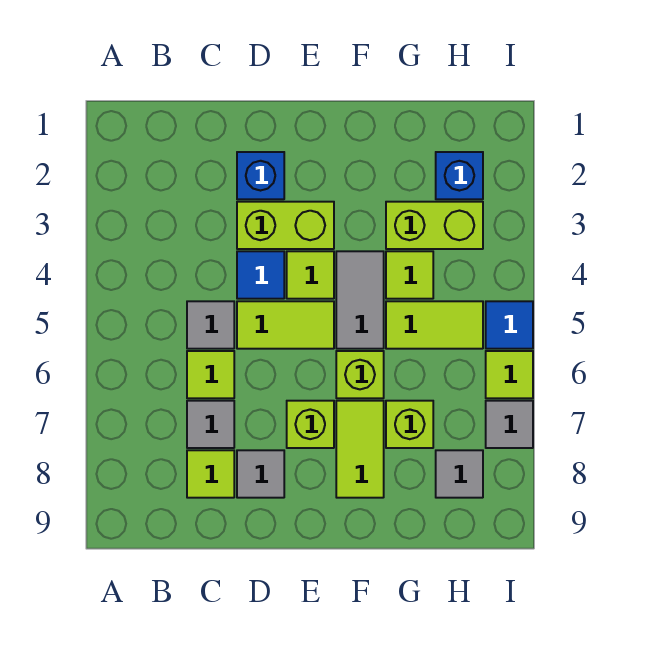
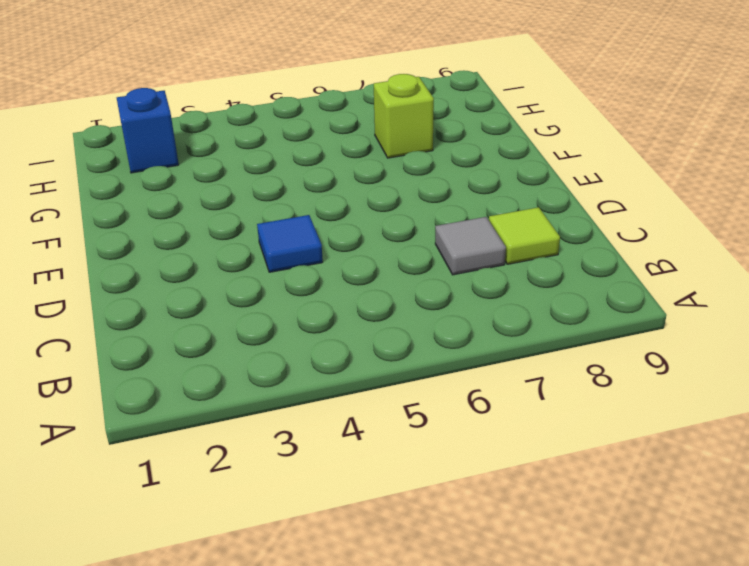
none -> grey tile C5 level 1
none -> lime tile C6 level 1
none -> blue brick D2 level 1

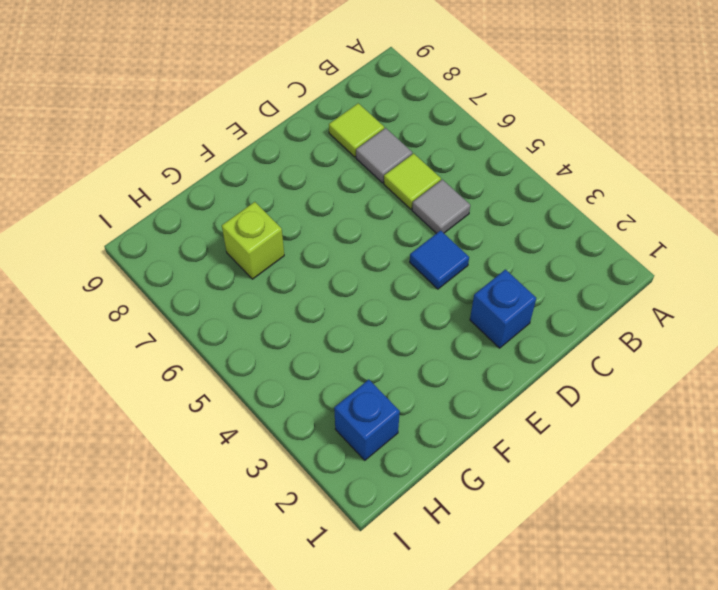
none -> lime brick D3:E3 level 1
none -> lime tile D5:E5 level 1
none -> grey tile D8 level 1

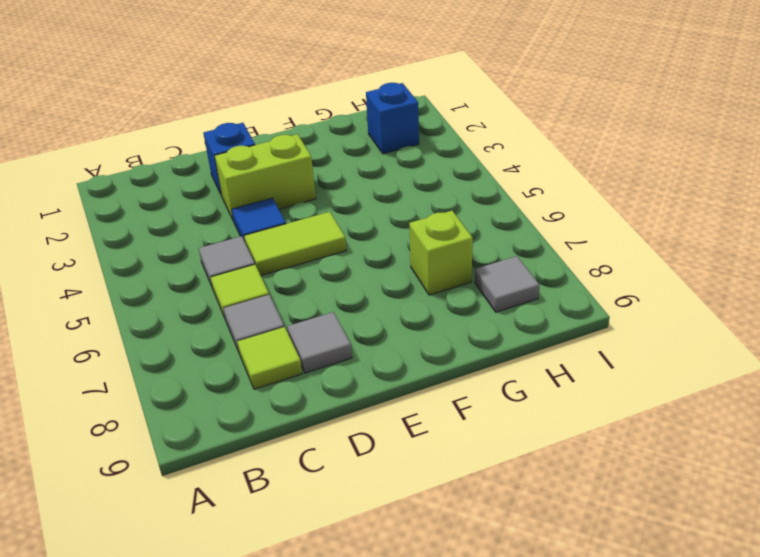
none -> lime tile E4 level 1
none -> lime brick E7 level 1
none -> grey tile F4:F5 level 1

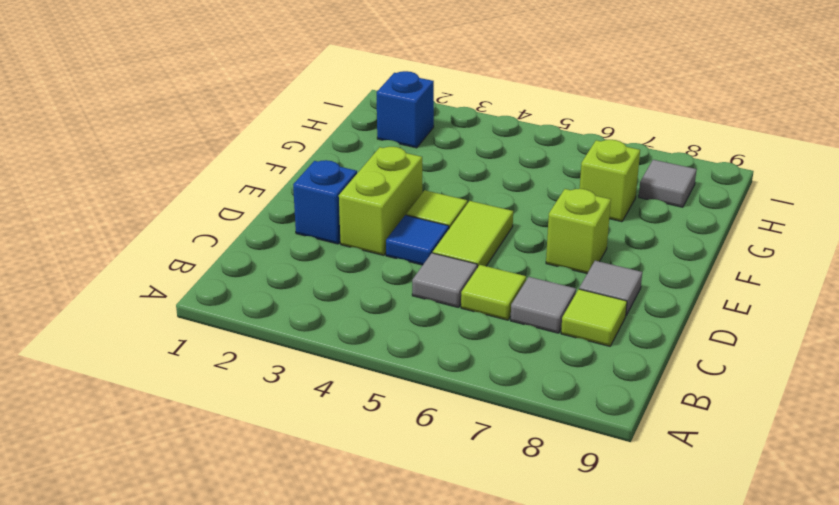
none -> grey tile F4:F5 level 1
none -> lime brick F6 level 1
none -> lime tile F7:F8 level 1

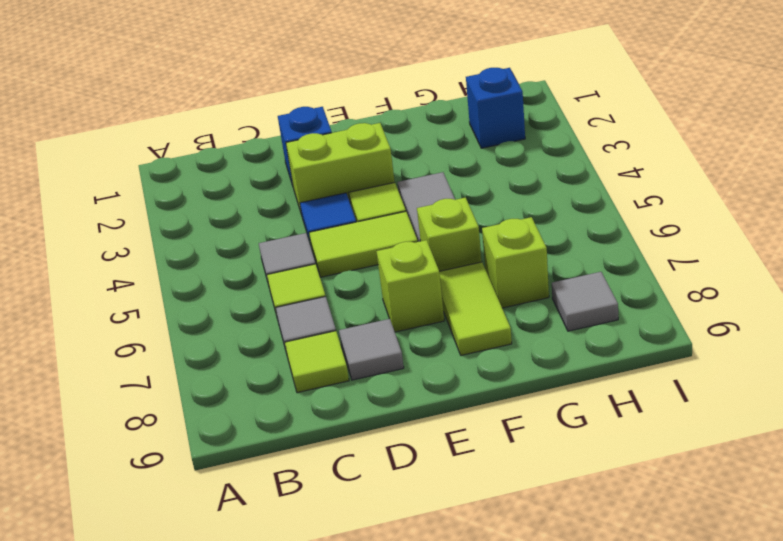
none -> lime brick G3:H3 level 1
none -> lime tile G4 level 1
none -> lime tile G5:H5 level 1

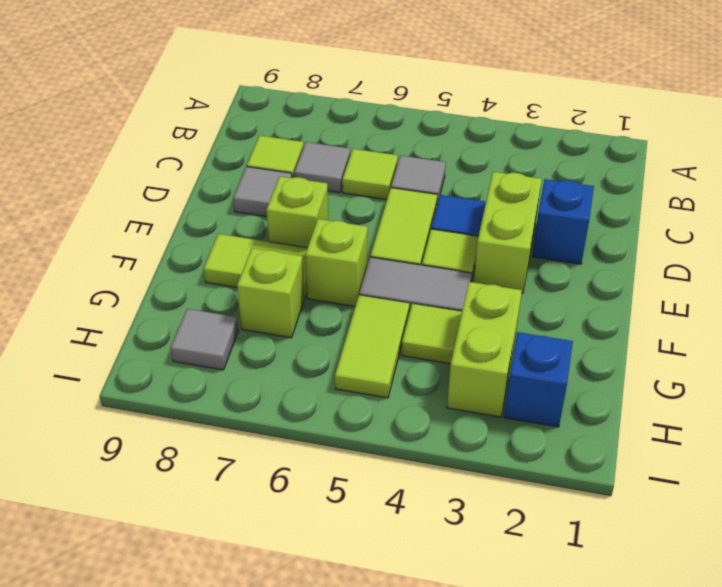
none -> blue tile I5 level 1
none -> lime tile I6 level 1
none -> grey tile I7 level 1

